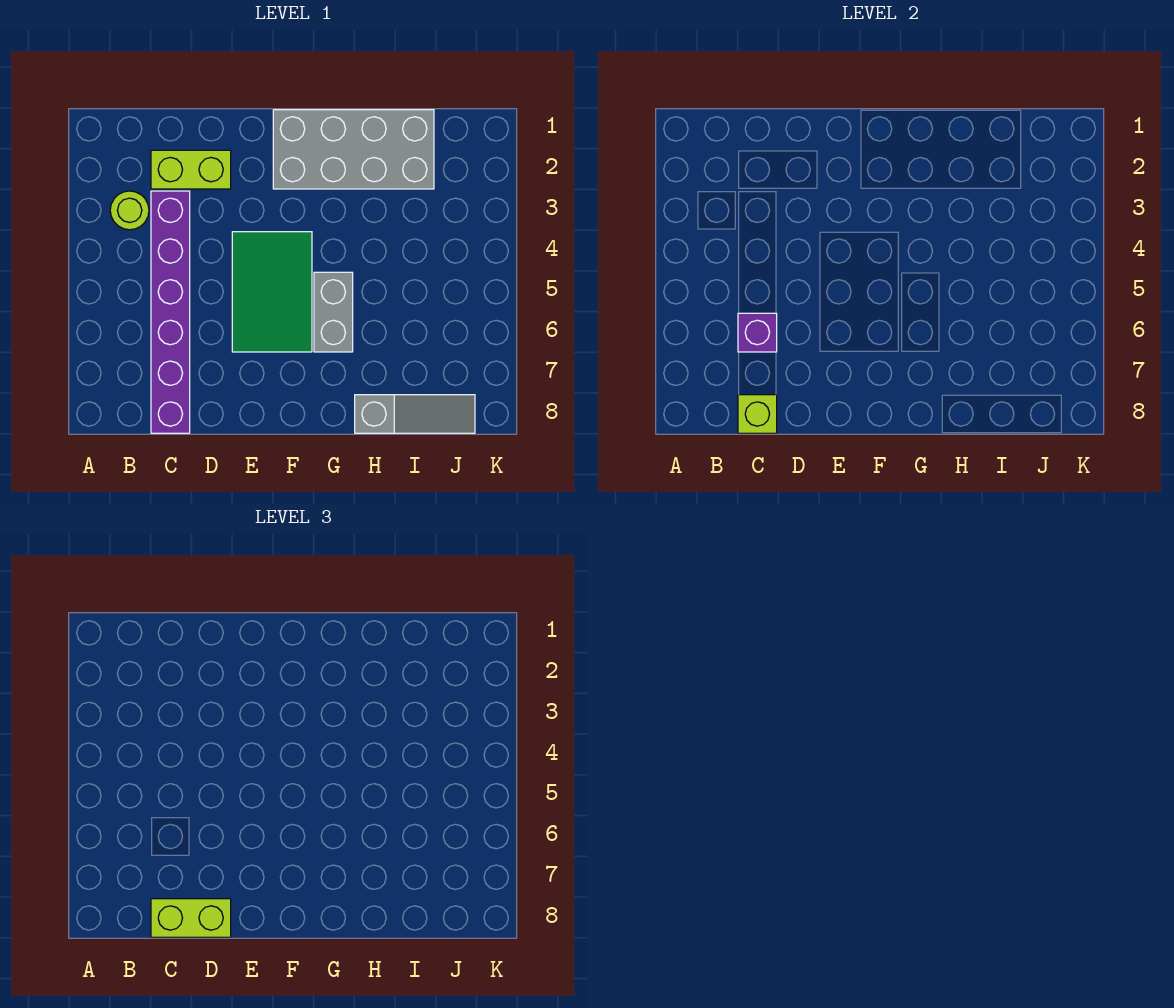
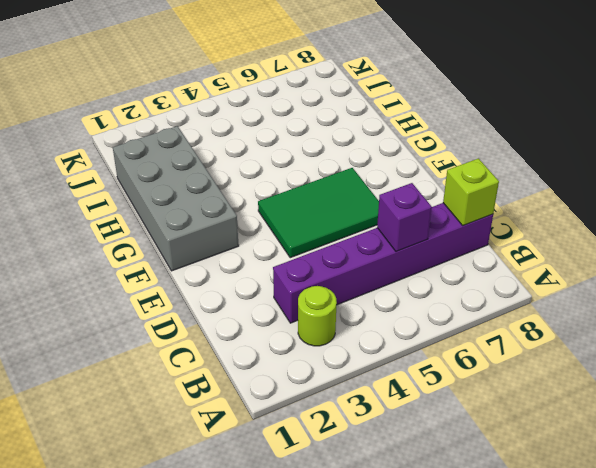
none -> lime brick C2:D2 level 1
none -> grey brick G5:G6 level 1

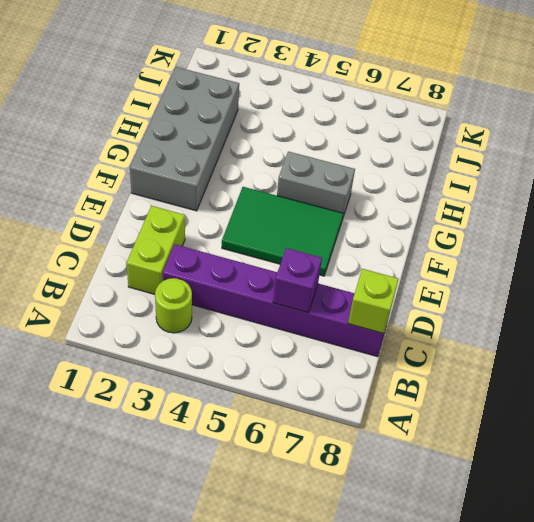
none -> grey slope H8:J8 level 1 top H
none -> lime brick C8:D8 level 3

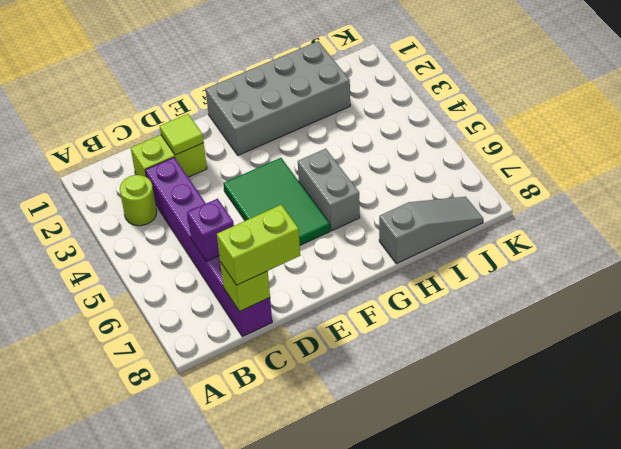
lime tile D2 level 2 -> none

